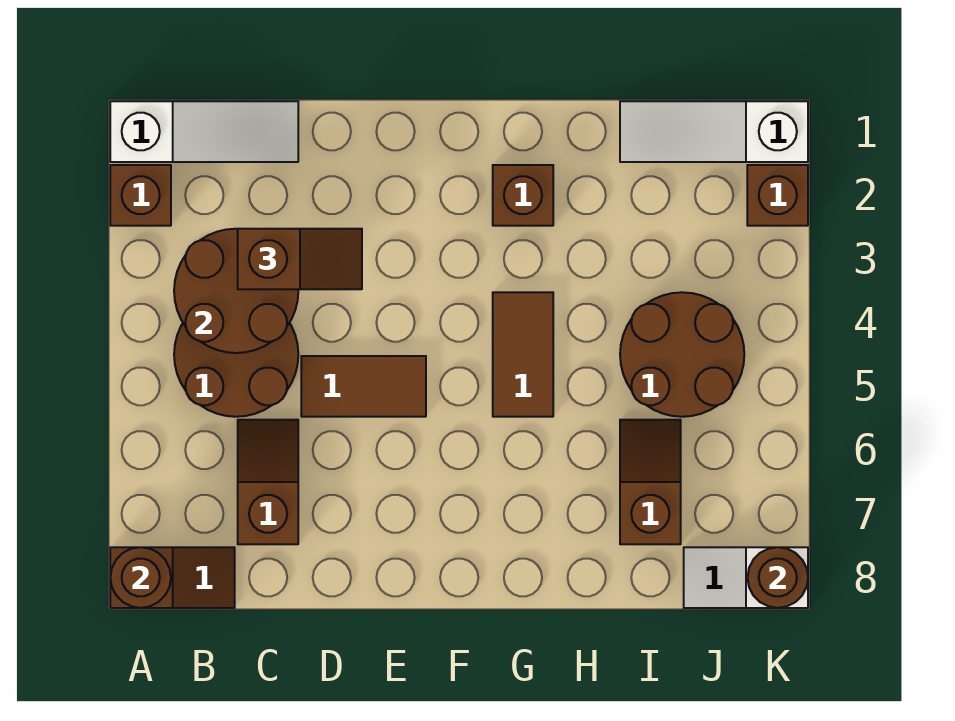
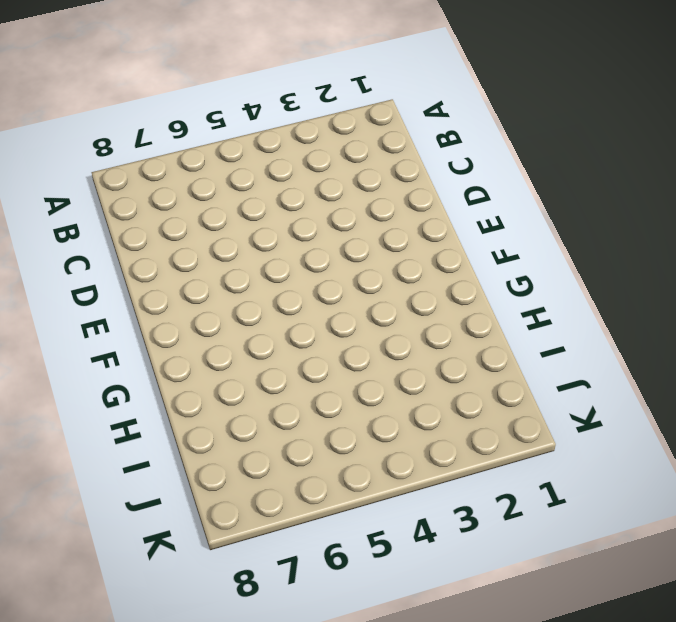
none -> white slope A1:C1 level 1 top A
none -> brown brick A2 level 1
none -> brown slope A8:B8 level 1 top A

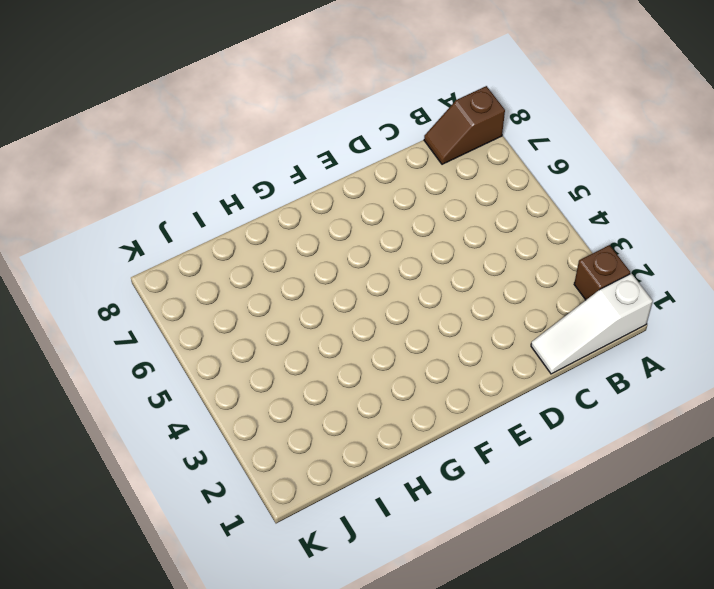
none -> brown round brick B4:C5 level 1
none -> brown slope C6:C7 level 1 top 7
none -> brown tile D5:E5 level 1

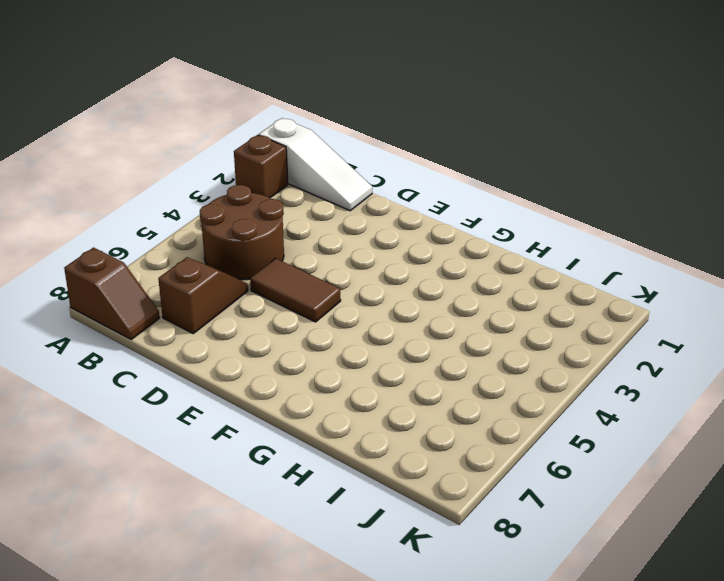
none -> brown brick G2 level 1
none -> brown tile G4:G5 level 1
none -> white slope I1:K1 level 1 top K

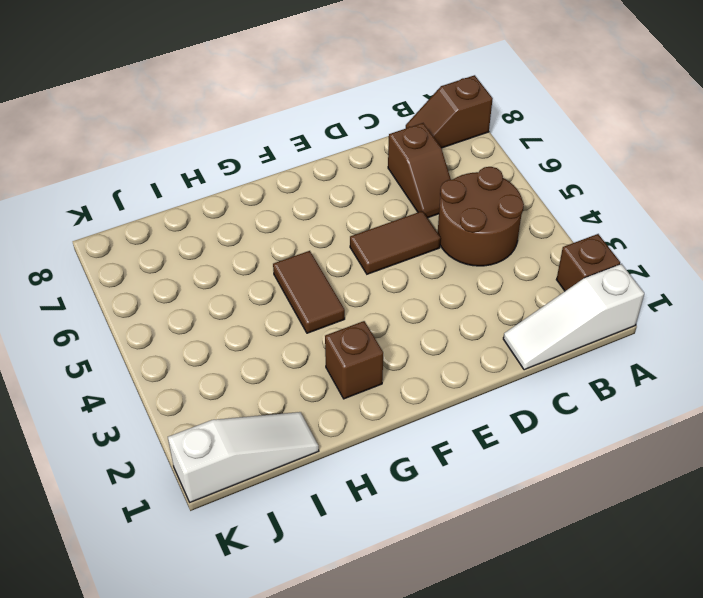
none -> brown round brick I4:J5 level 1
none -> brown slope I6:I7 level 1 top 7
none -> white slope J8:K8 level 1 top K

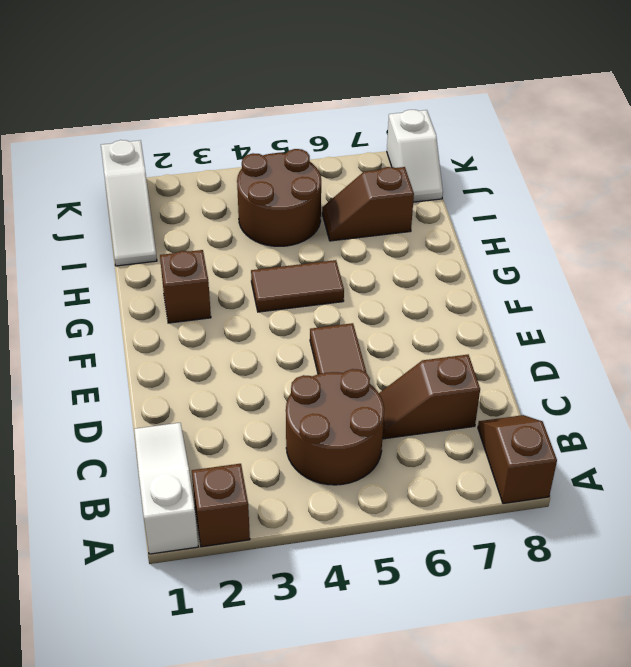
none -> brown brick K2 level 1
none -> brown round brick A8 level 2
none -> brown round brick B3:C4 level 2

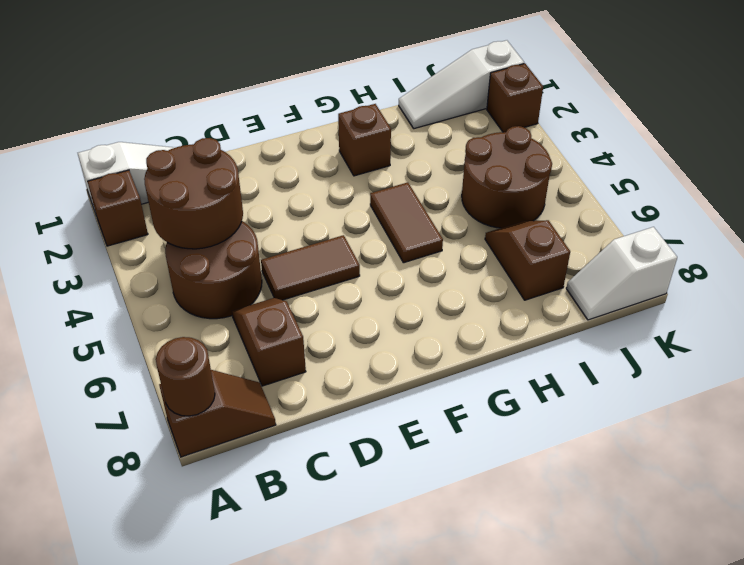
none -> brown round brick K8 level 2
none -> brown slope C3:D3 level 3 top C

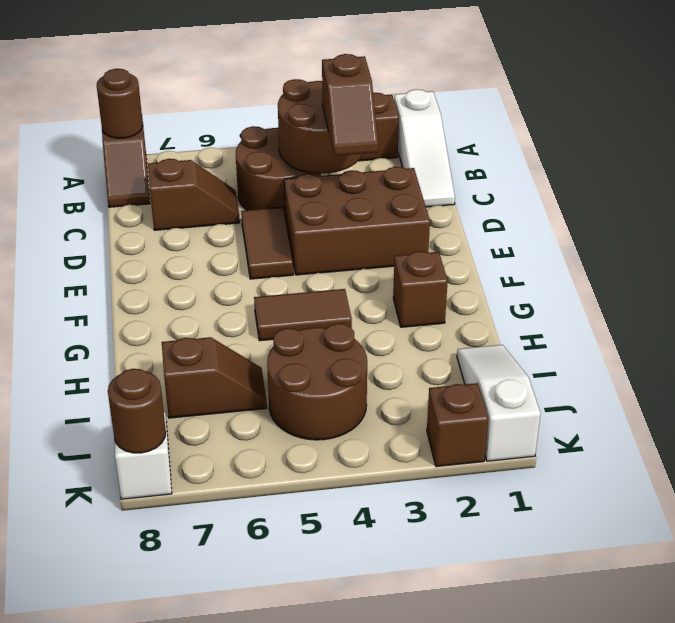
brown brick D2:E4 level 1 -> none

